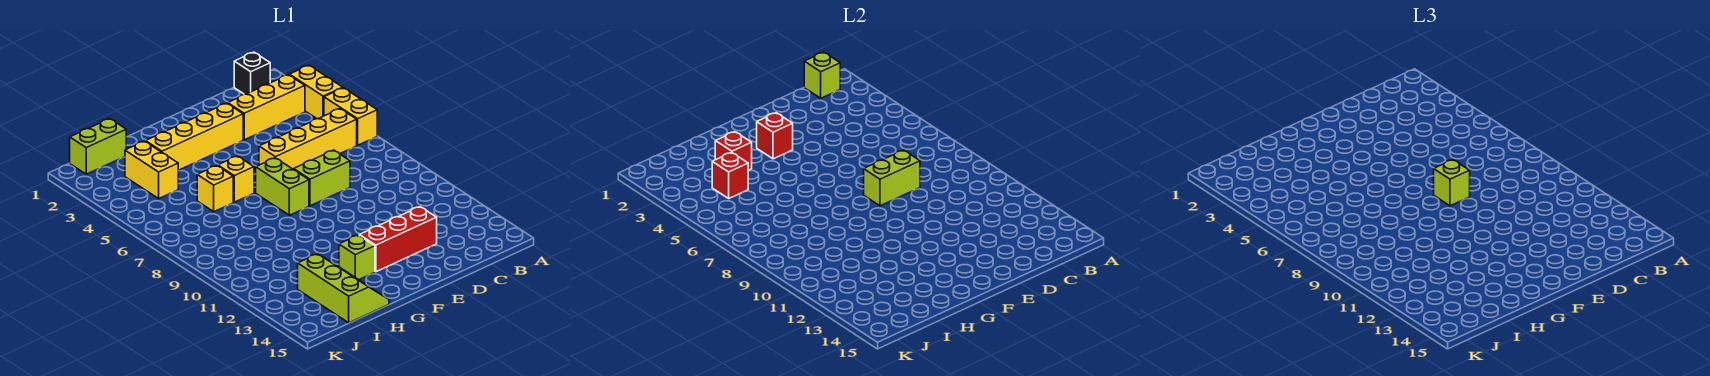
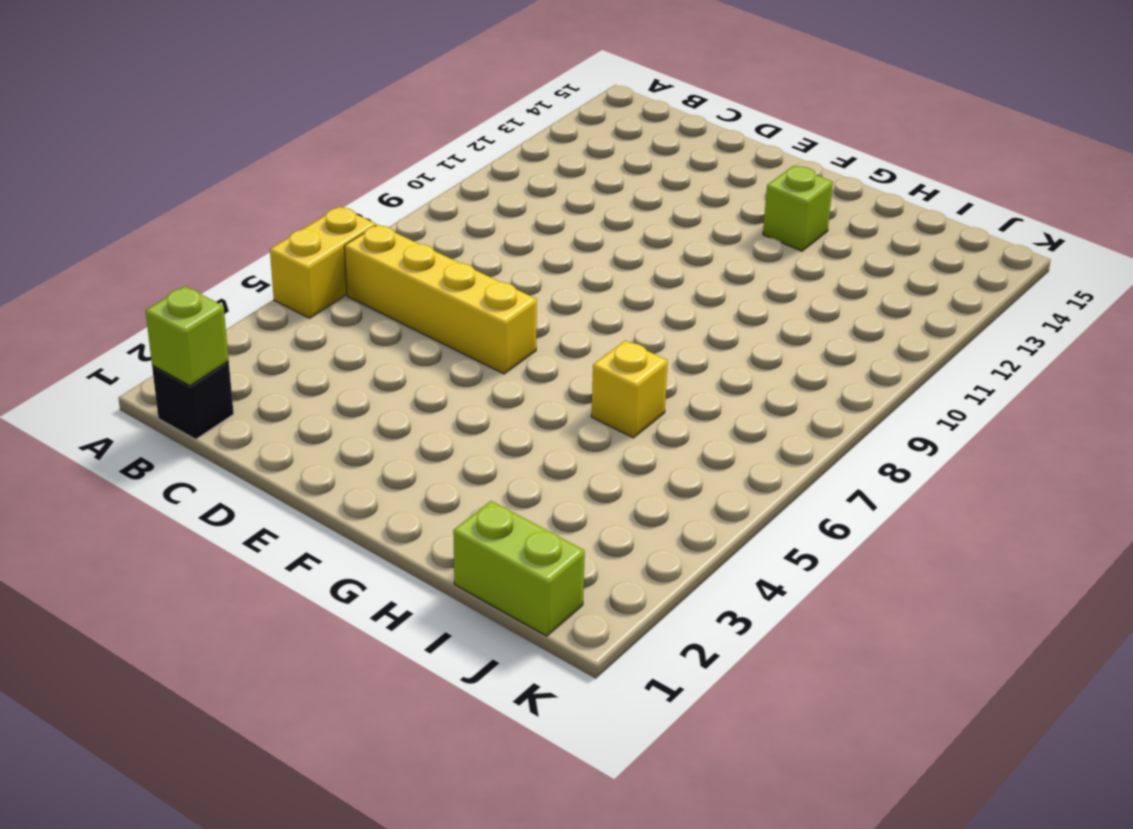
none -> yellow brick A3:A4 level 1
none -> yellow brick B3:D3 level 1
none -> lime brick D8:E8 level 1

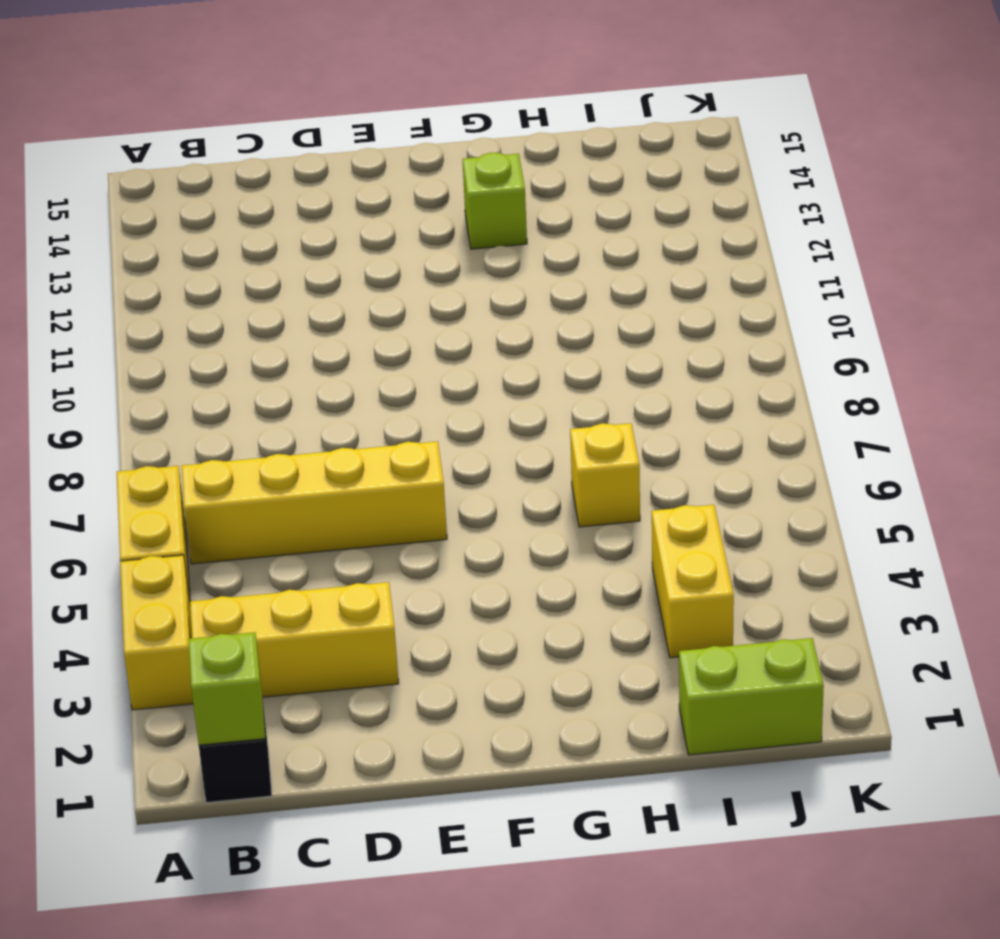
none -> lime brick D8:E8 level 1
none -> red brick D13:F13 level 1
none -> yellow brick E3:H3 level 1

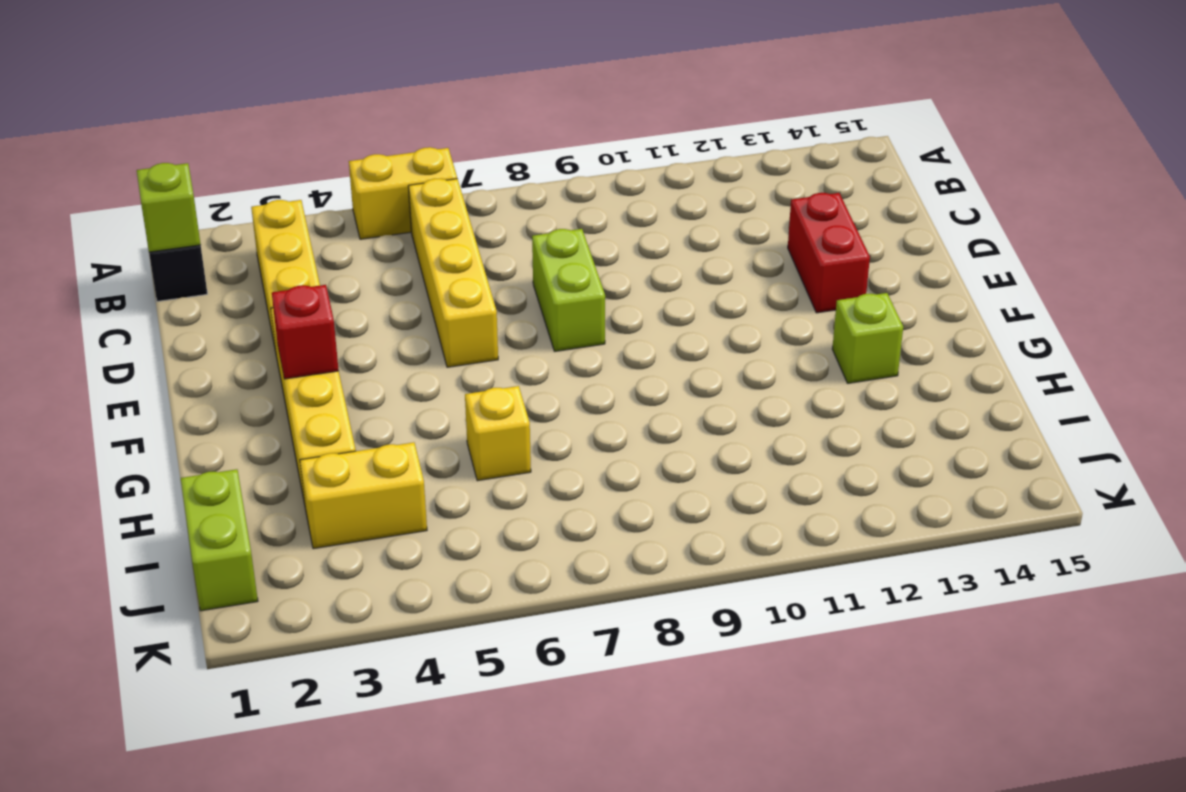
red brick D13:E13 level 1 -> red brick D13:F13 level 1
none -> yellow brick A3:A4 level 1
none -> lime brick F7:F8 level 1
none -> yellow brick G6 level 1

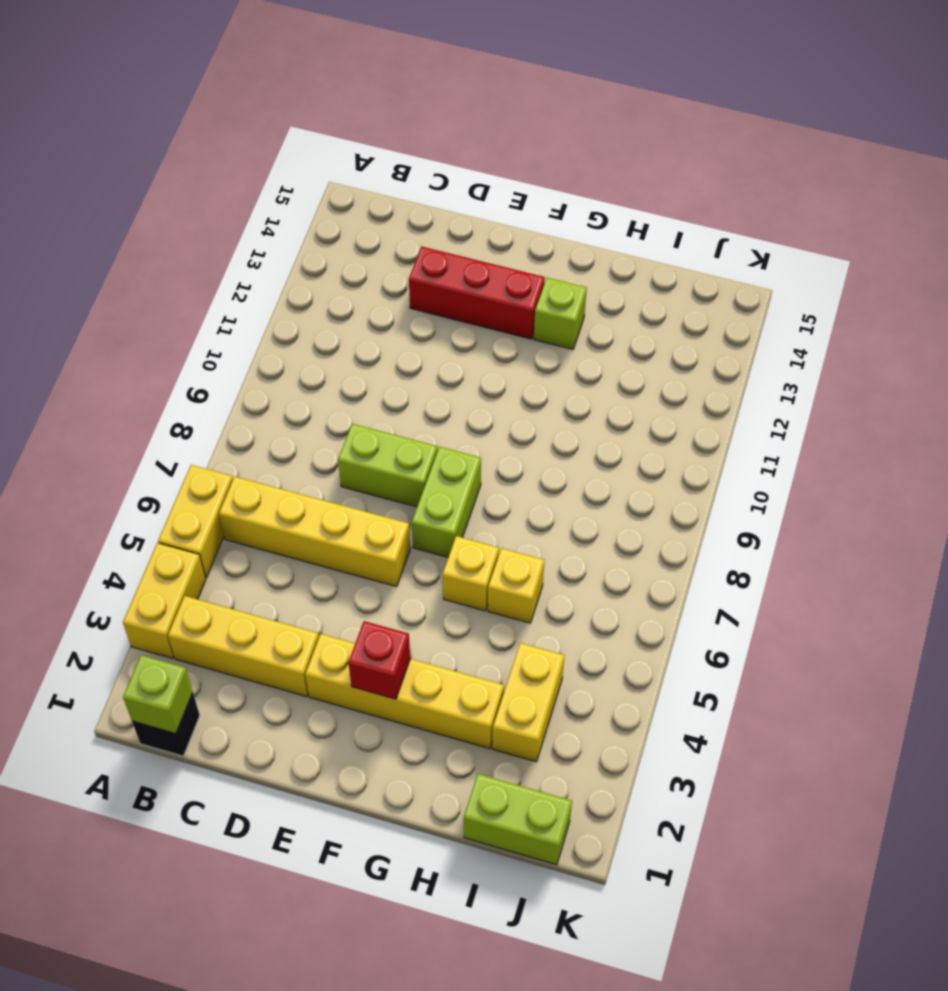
none -> lime slope H13:I15 level 1 top I
none -> lime brick D8:E8 level 2
none -> red brick H3 level 2

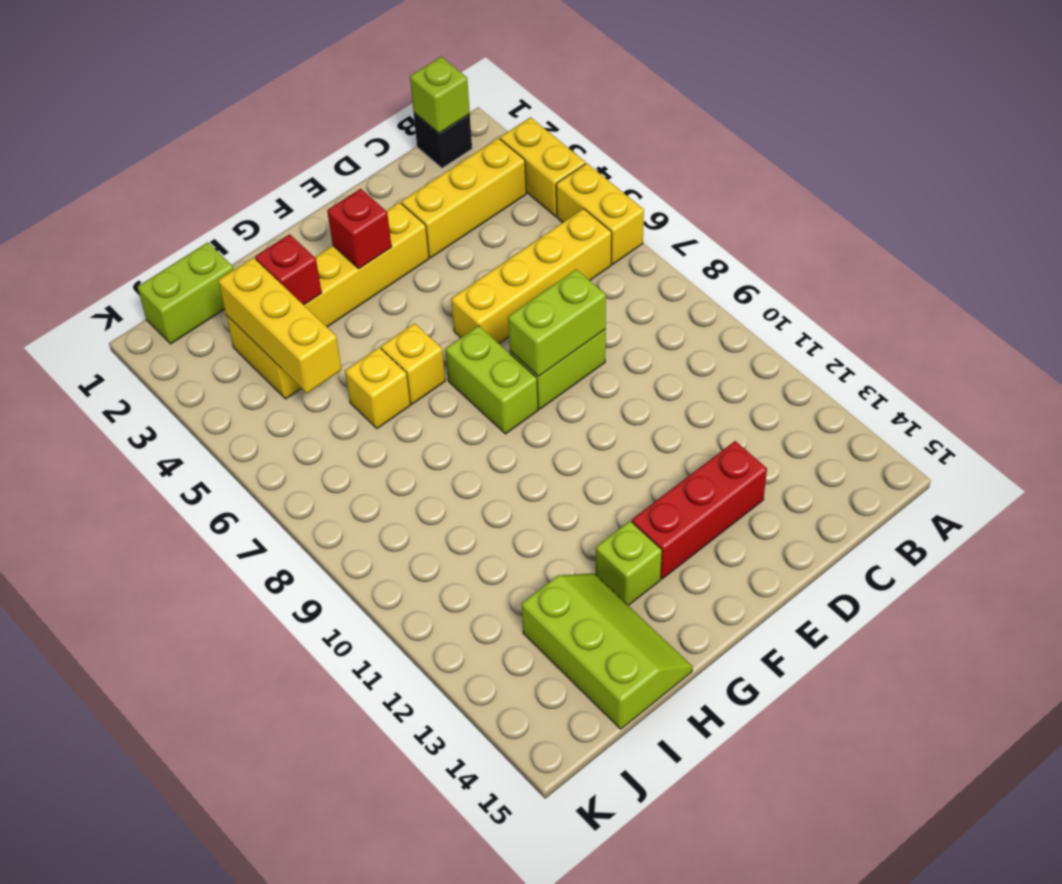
yellow brick I3:I5 level 2 -> red brick I4 level 2
none -> lime brick E8 level 3

